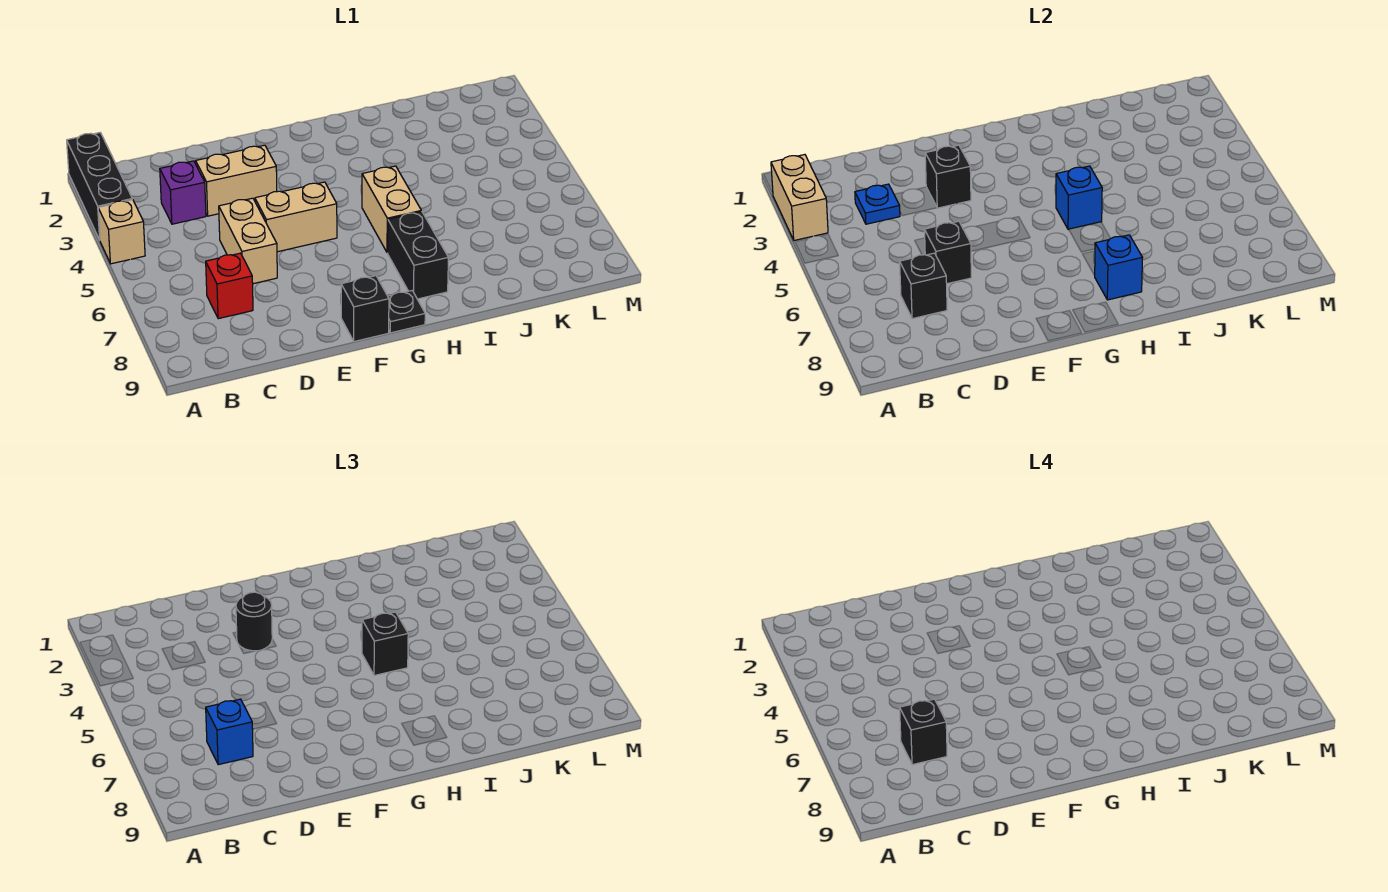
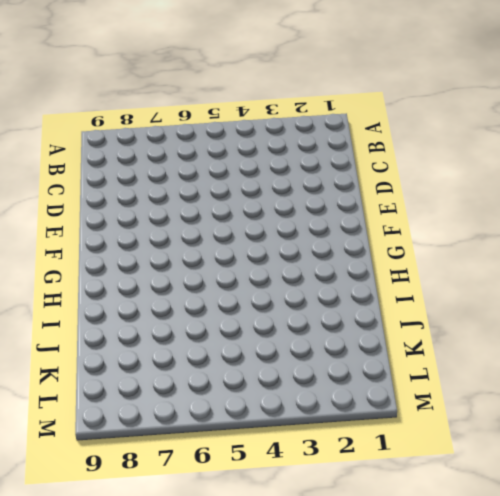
none -> black brick A1:A3 level 1
none -> tan brick A4 level 1
none -> purple brick C3 level 1

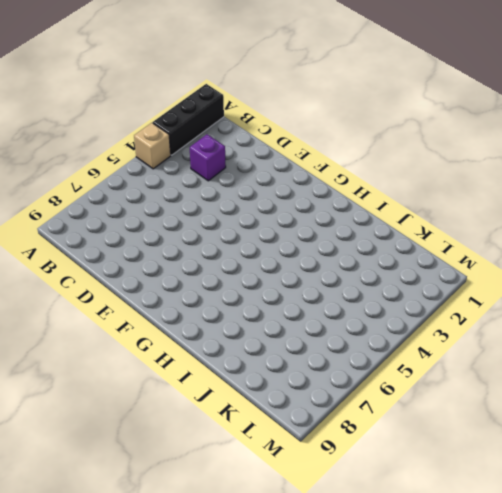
none -> red brick C7 level 1
none -> tan brick D3:E3 level 1
none -> tan brick D5:D6 level 1

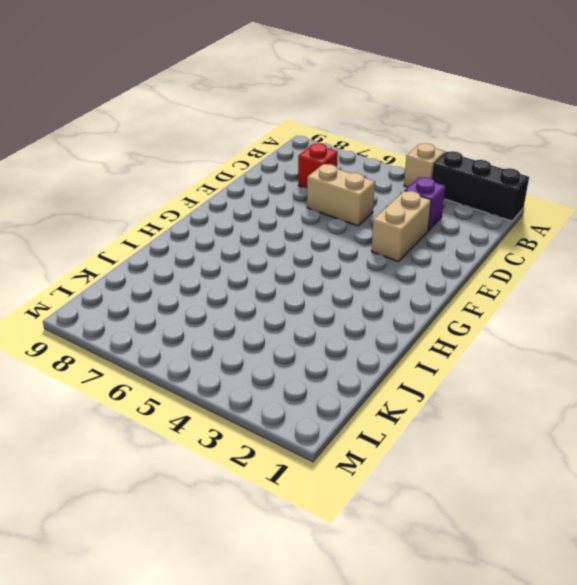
none -> tan brick E5:F5 level 1
none -> black brick F9 level 1
none -> black plate G9 level 1

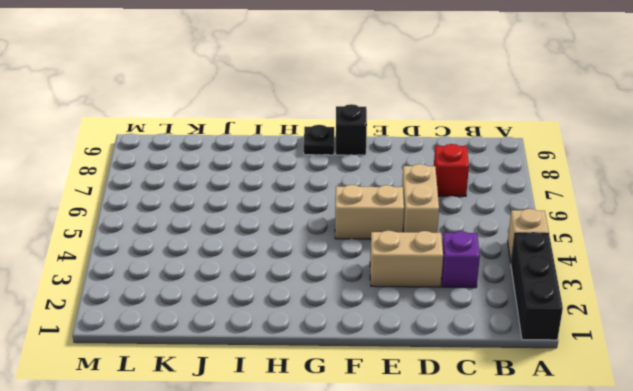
none -> tan brick H5:H6 level 1
none -> black brick H7:H8 level 1
none -> tan brick A2:A3 level 2

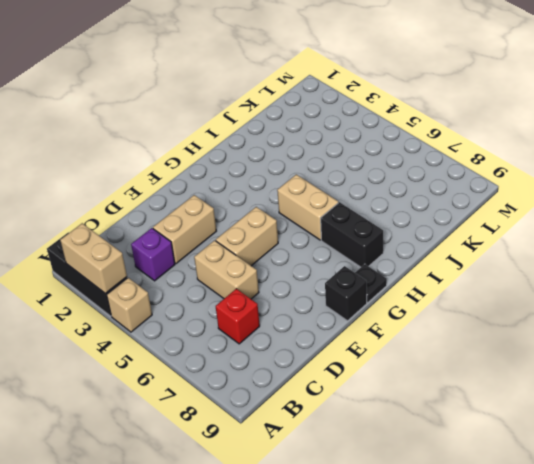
none -> blue plate C3 level 2
none -> black brick C7 level 2
none -> black brick D6 level 2

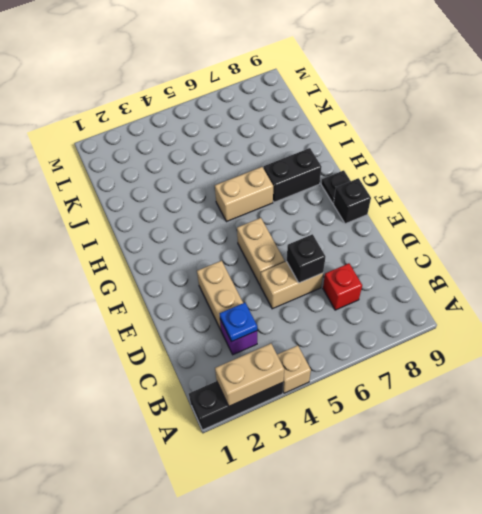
none -> black brick C7 level 2
none -> black brick E3 level 2
none -> blue brick H5 level 2

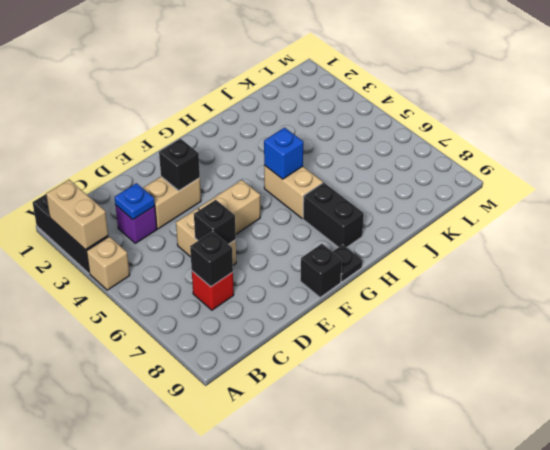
none -> blue brick H8 level 2
none -> blue brick C7 level 3
none -> black round brick E3 level 3

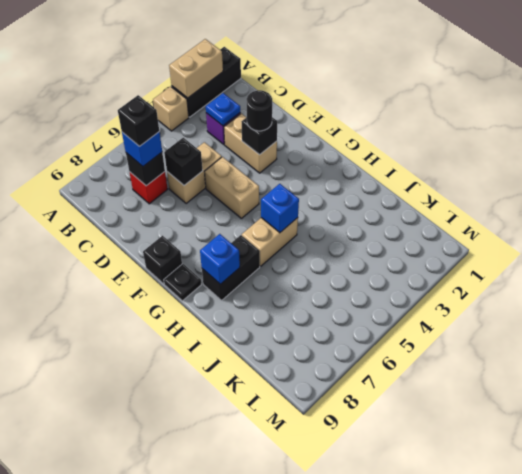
none -> black brick H5 level 3

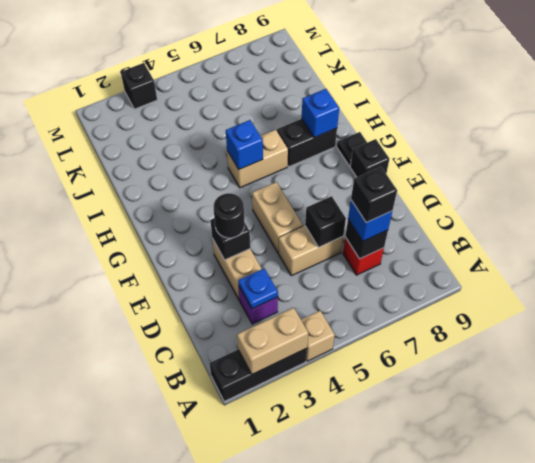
black brick M3 level 1 -> black brick H5 level 3

